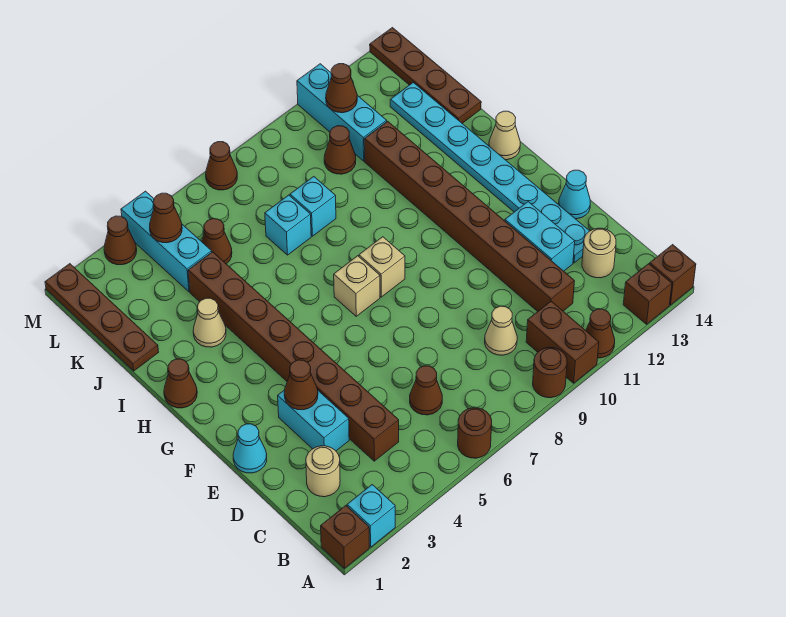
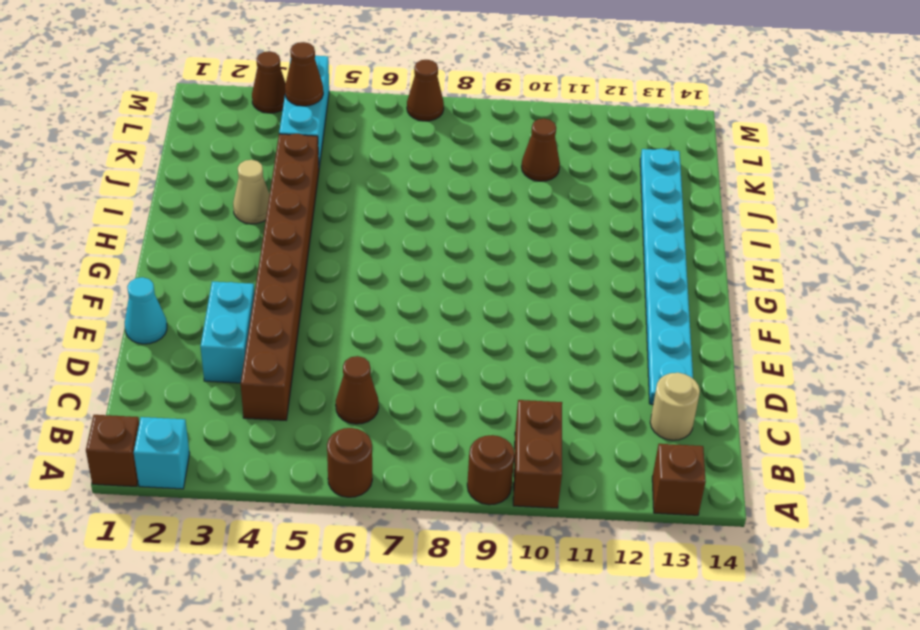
none -> brown cone A11 level 1
none -> brown brick A14 level 1
none -> tan round brick C2 level 1
none -> tan cone C9 level 1

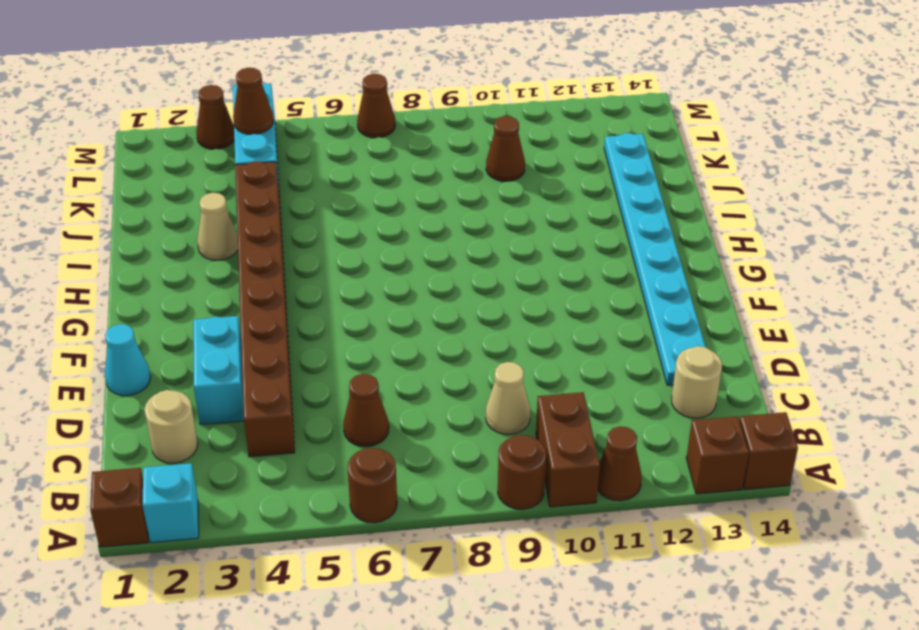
none -> brown brick C11:J11 level 1
none -> cyan brick D12:E12 level 1
none -> cyan cone E14 level 1
none -> tan brick G7 level 1

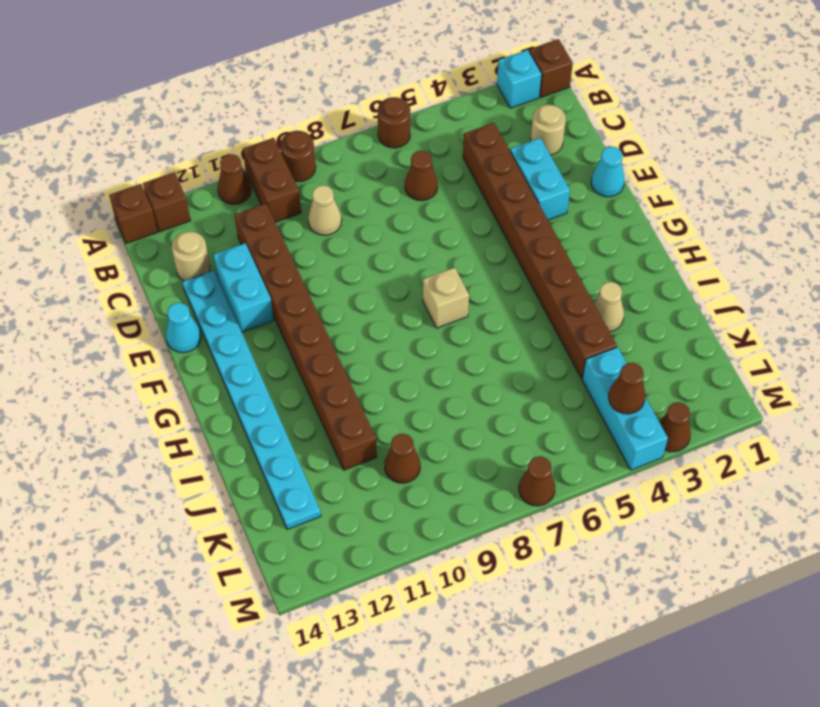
none -> tan brick G8 level 1
none -> brown cone H1 level 1
none -> tan cone H14 level 1
none -> brown plate J1:M1 level 1

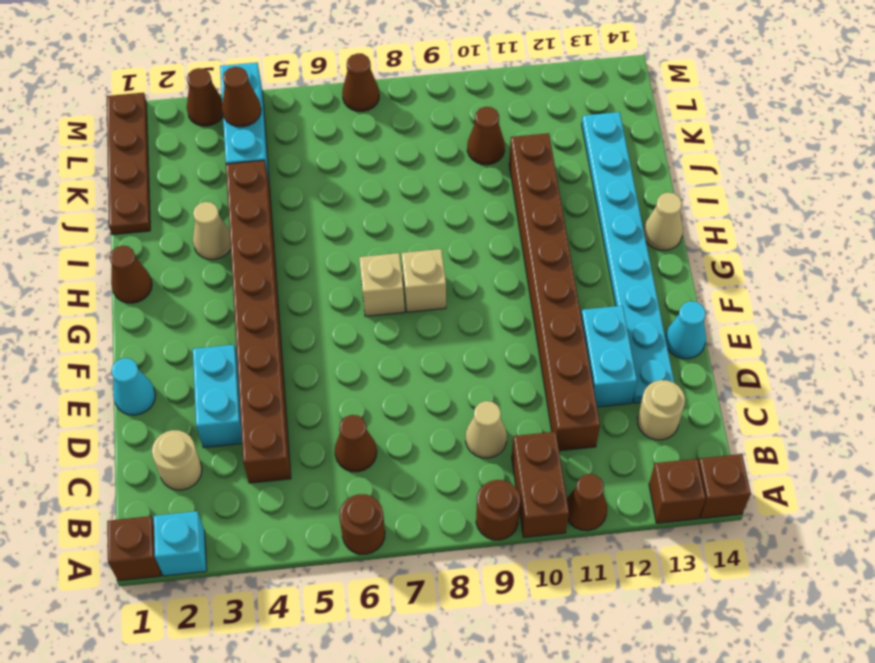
none -> cyan brick J7 level 1
none -> cyan brick J8 level 1
none -> brown plate J14:M14 level 1
none -> brown cone K5 level 1

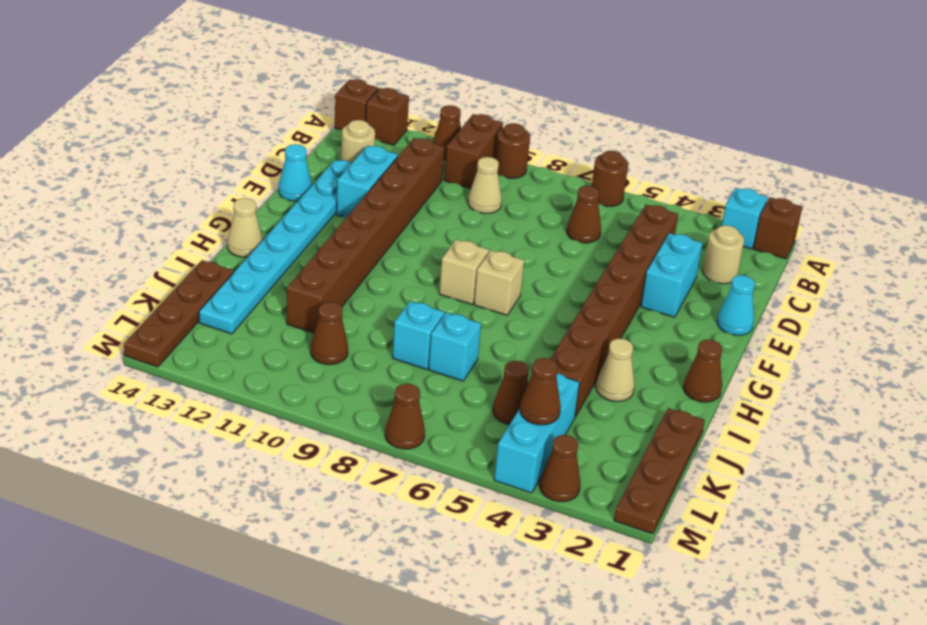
none -> cyan brick K11:M11 level 1
none -> brown cone E3 level 2
none -> brown cone L11 level 2

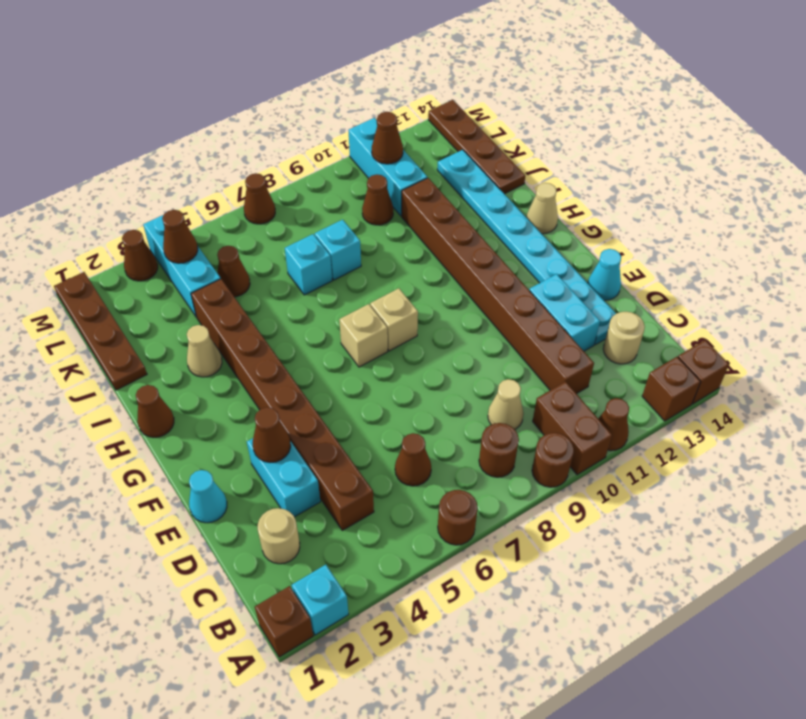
brown round brick B8 level 1 -> none

